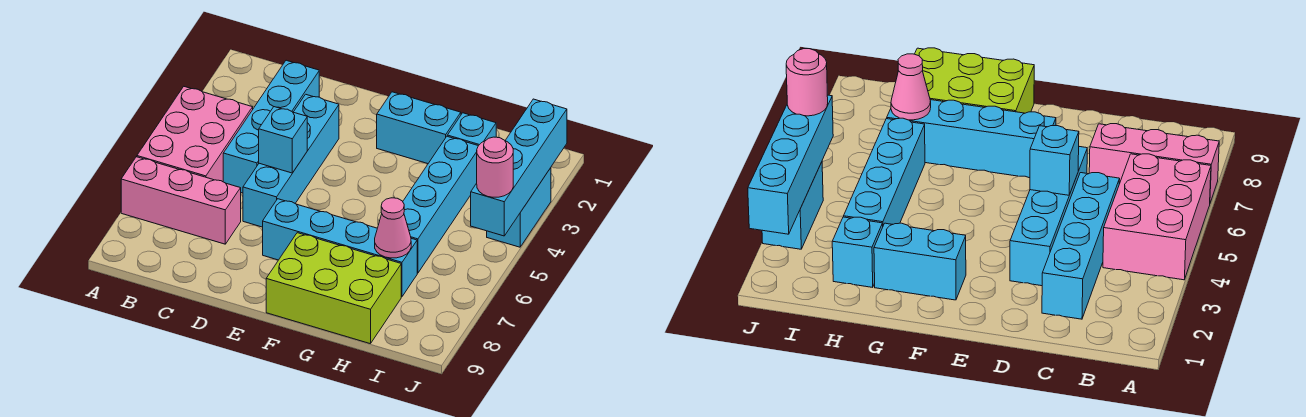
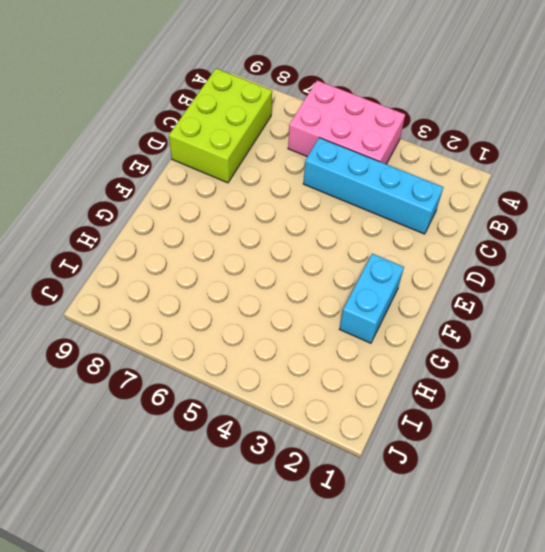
lime brick B8:D9 level 1 -> lime brick F8:H9 level 1
none -> pink brick A7:C7 level 1
none -> cyan brick D3:D6 level 1
none -> cyan brick E7:H7 level 1

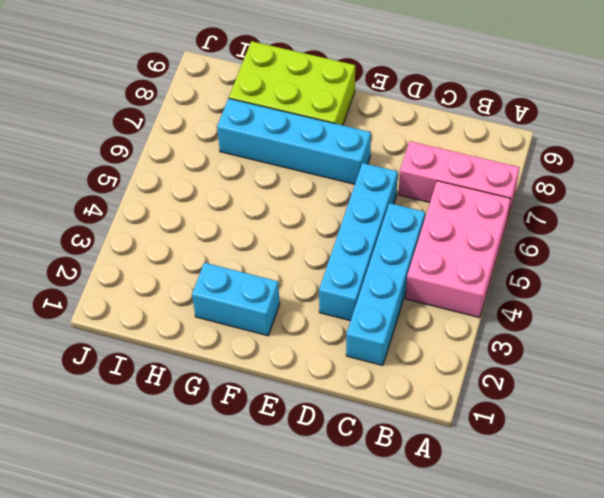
none -> cyan brick H2 level 1
none -> cyan brick H3:H6 level 1
none -> cyan brick J3:J4 level 1

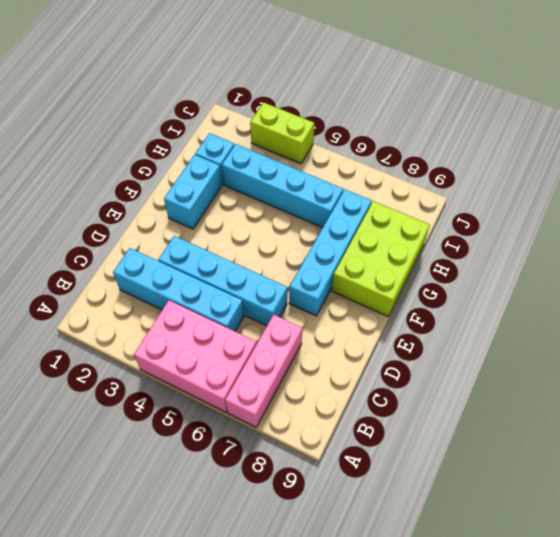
lime brick J3:J4 level 1 -> cyan brick J3:J4 level 1
none -> cyan brick D5 level 2
none -> pink cone H7 level 2
none -> cyan brick J2:J5 level 2

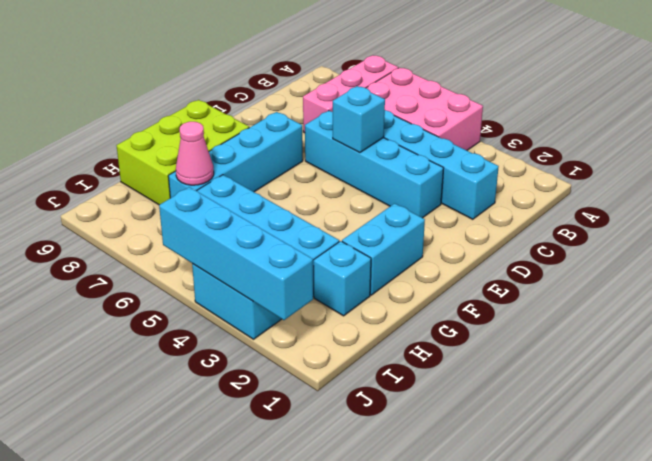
none -> pink round brick J5 level 3

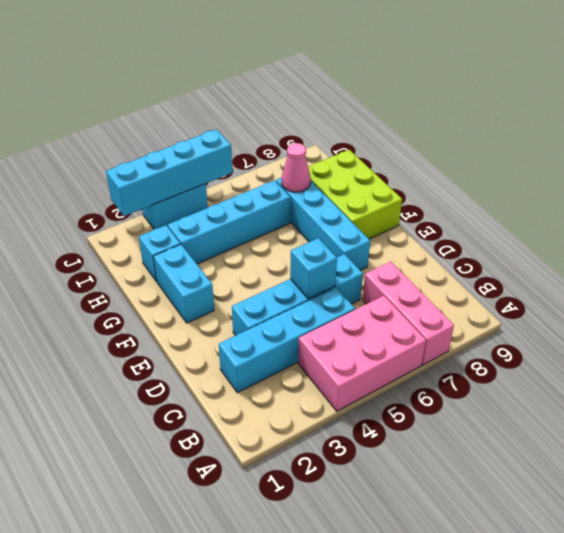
none -> pink round brick J5 level 3

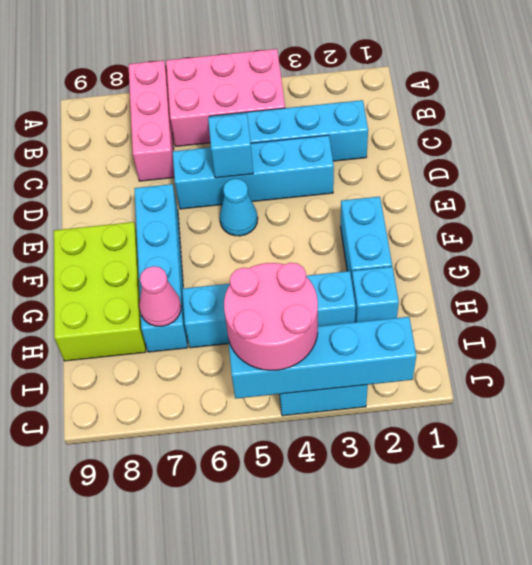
cyan cone E5 level 1 -> none
pink round brick I4:J5 level 3 -> pink round brick J5 level 3

